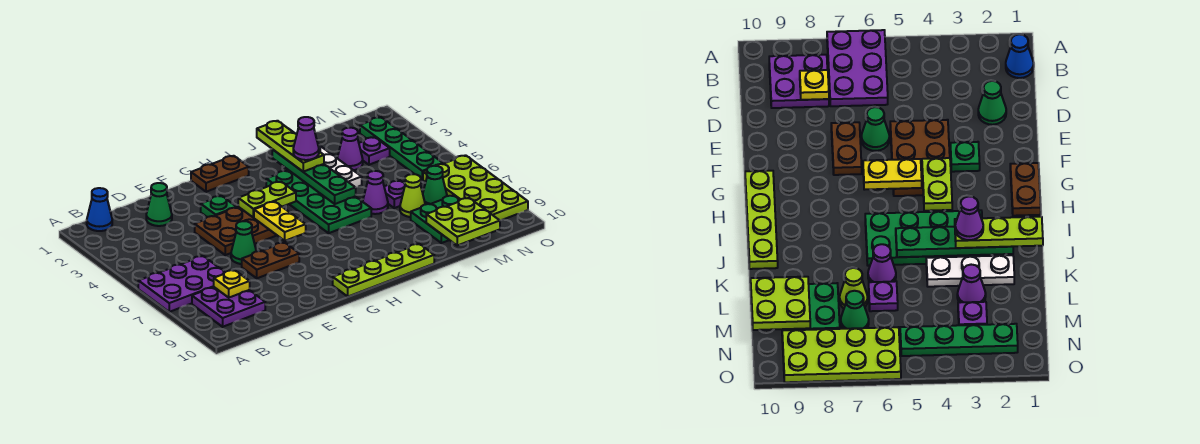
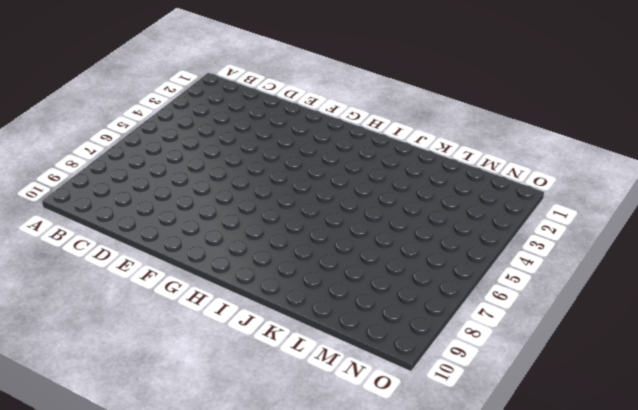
none -> purple plate A6:C7 level 1
none -> blue cone B1 level 1
none -> purple plate B8:C9 level 1

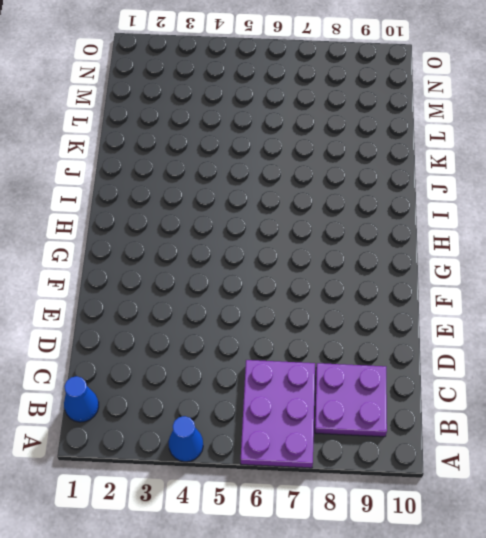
blue cone A4 level 1 -> none
none -> green cone D2 level 1
none -> brown plate E4:G5 level 1
none -> green cone E6 level 1

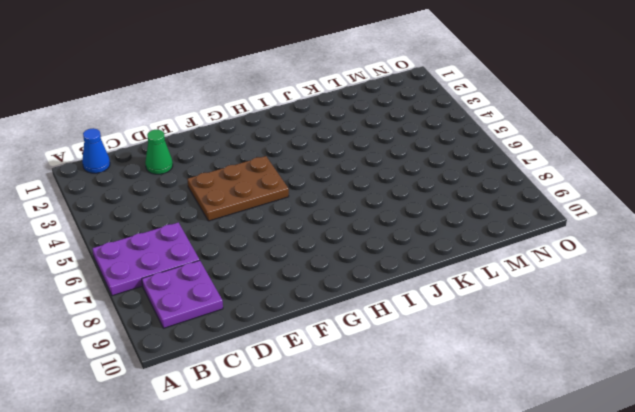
none -> green cone E6 level 1
none -> brown plate E7:F7 level 1
none -> green plate F3 level 1

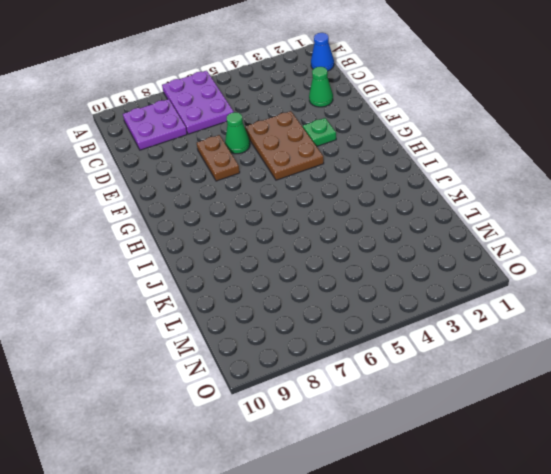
none -> brown plate G1:H1 level 1
none -> lime plate G10:J10 level 1
none -> green plate I3:J6 level 1

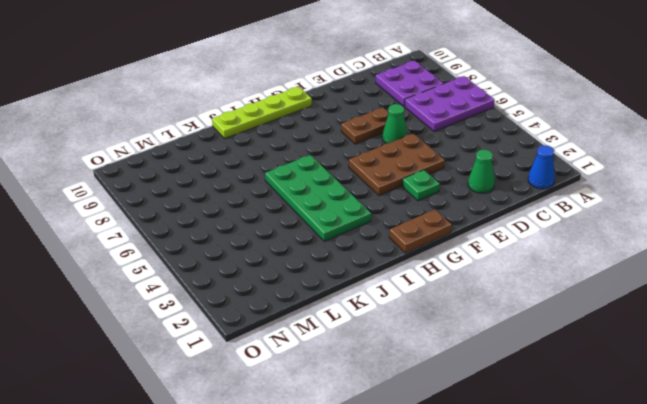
none -> white plate K2:K4 level 1
none -> purple cone K6 level 1
none -> purple cone L3 level 1

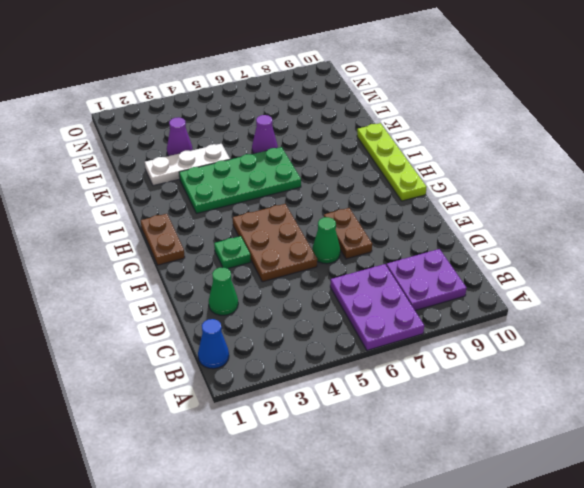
none -> purple plate L6 level 1
none -> lime cone L7 level 1
none -> green plate L8:M9 level 1

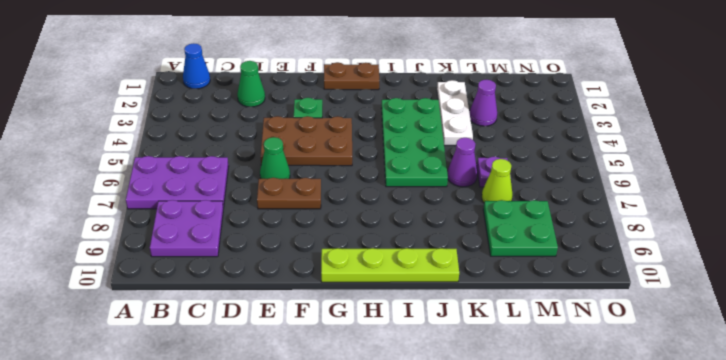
none -> purple plate M3 level 1
none -> green cone M7 level 1
none -> green plate N2:N5 level 1

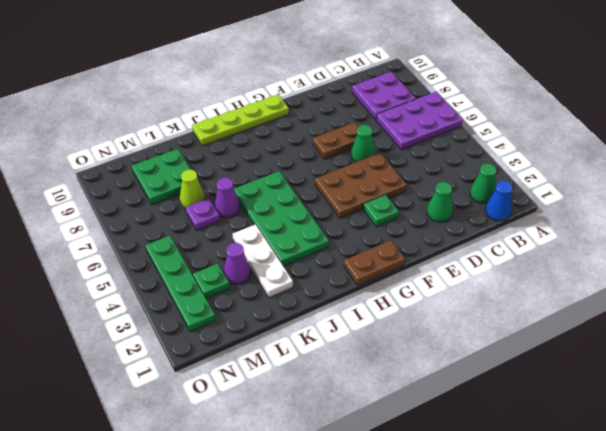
green cone B2 level 1 -> green cone M7 level 1
green plate M3 level 1 -> purple plate M3 level 1
none -> lime plate N6:O9 level 1
none -> yellow plate C8 level 2
none -> lime plate G4:H4 level 2

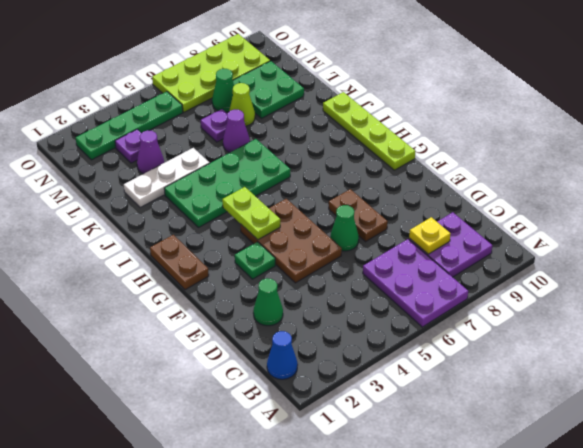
none -> yellow plate G5:G6 level 2
none -> green plate J2:J5 level 2
none -> lime plate L9:M10 level 2

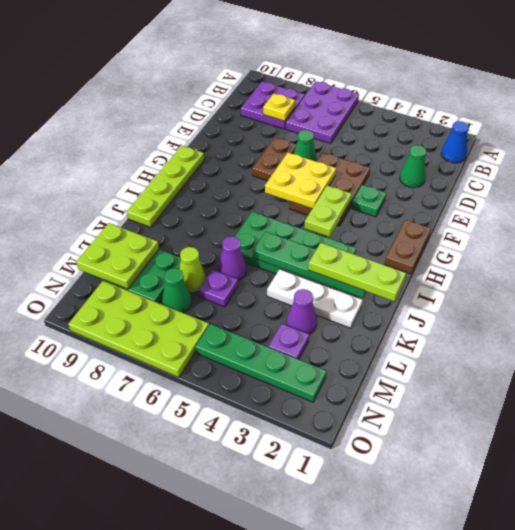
yellow plate F5:G6 level 2 -> yellow plate G5:G6 level 2
none -> purple cone J3 level 4

